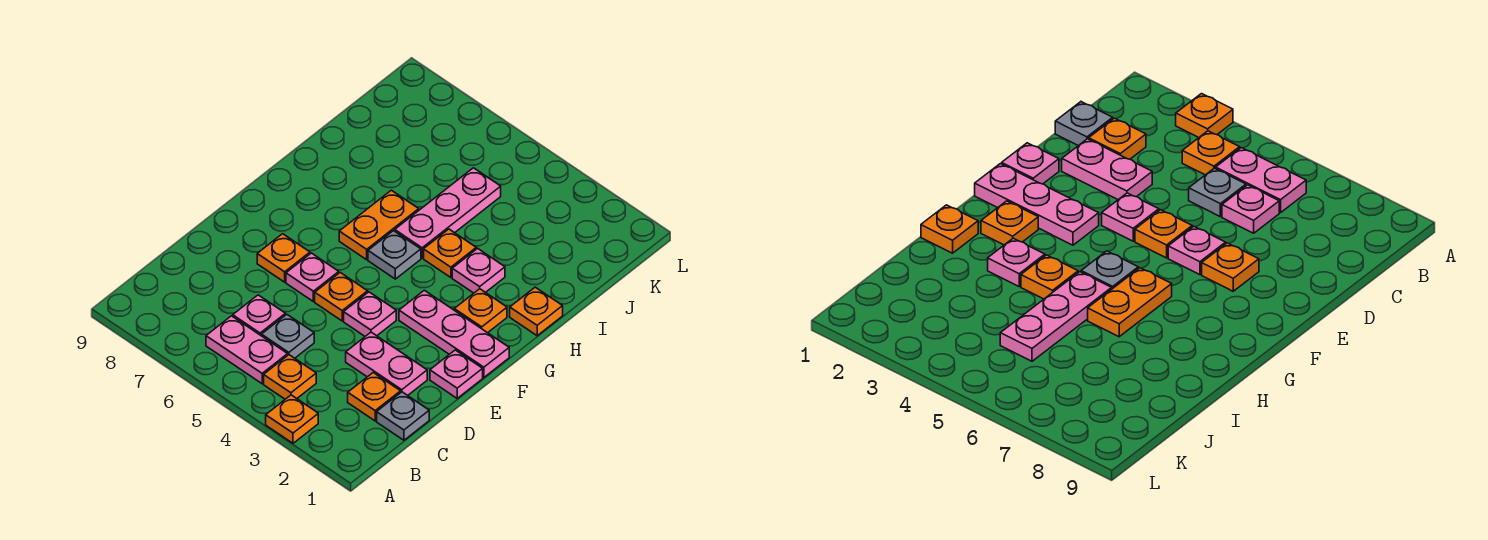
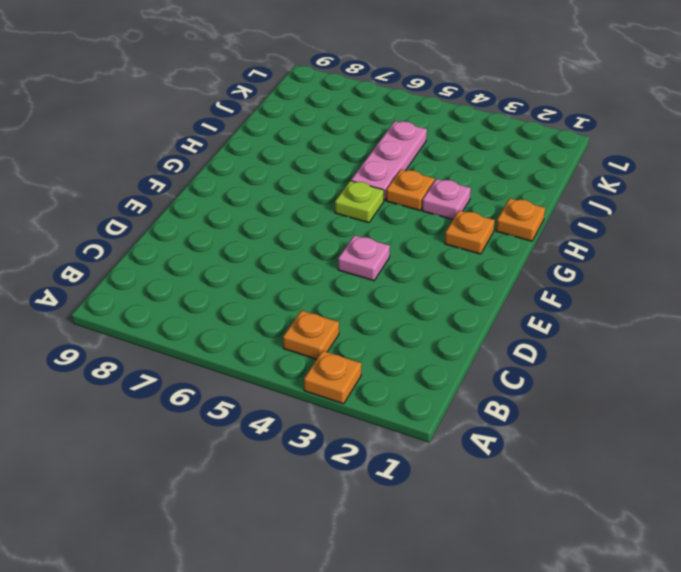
lime plate G5 level 1 -> grey plate G5 level 1
none -> pink plate B5:B6 level 1
none -> grey plate C1 level 1
none -> orange plate C2 level 1

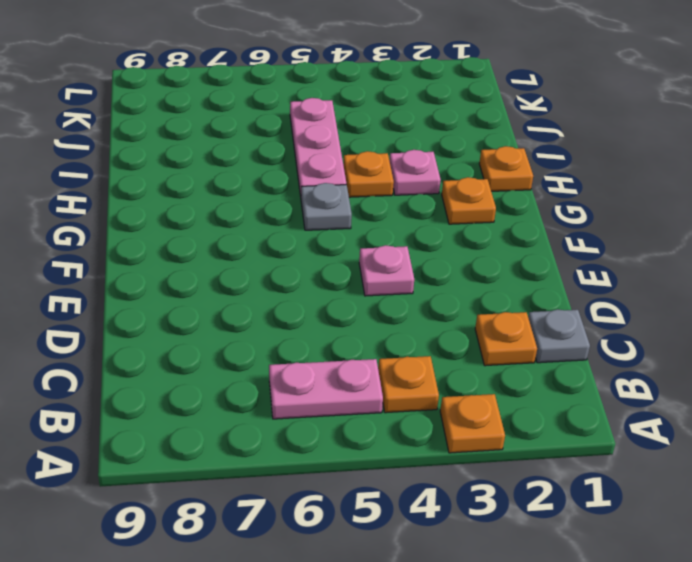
none -> grey plate C5 level 1
none -> pink plate C6 level 1
none -> pink plate D2:D3 level 1

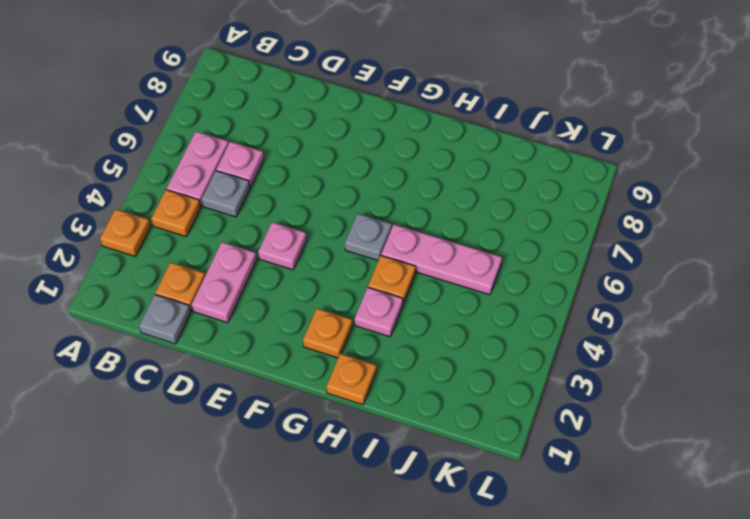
none -> pink plate E1 level 1
none -> orange plate E5 level 1
none -> pink plate E6 level 1

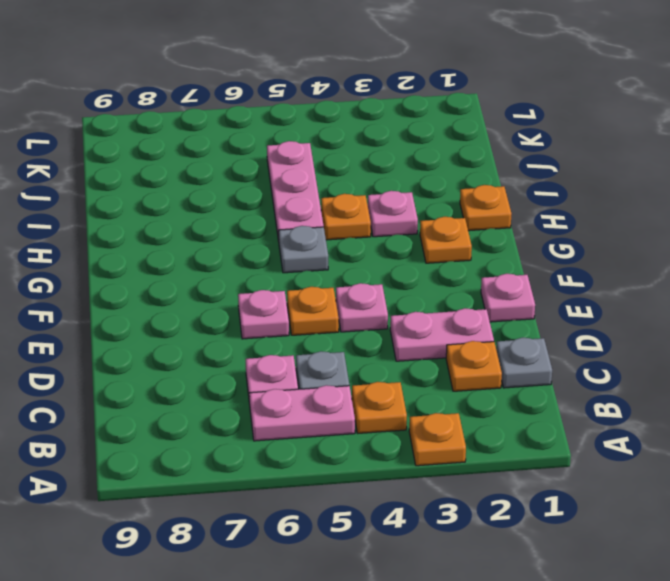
none -> orange plate E7 level 1
none -> pink plate F1:F3 level 1
none -> orange plate G6:H6 level 1

